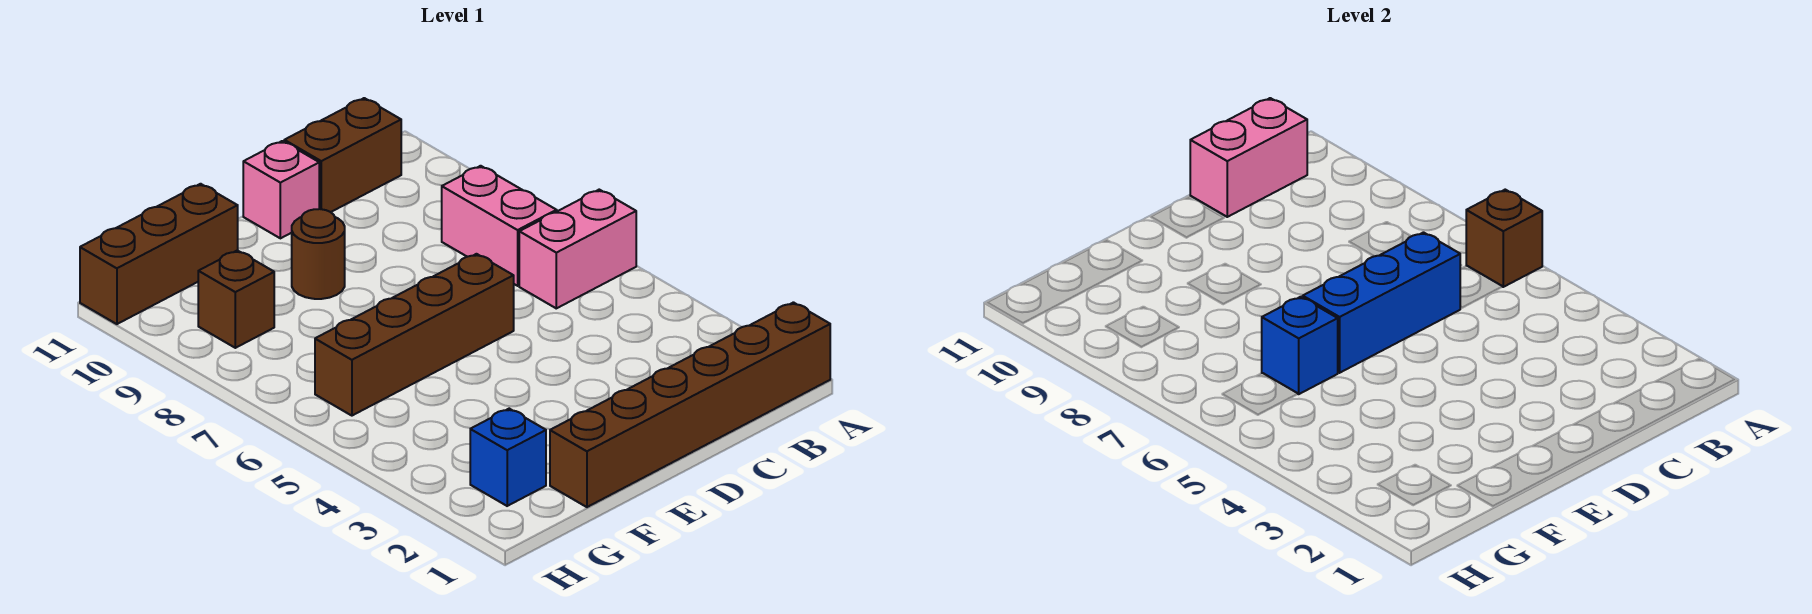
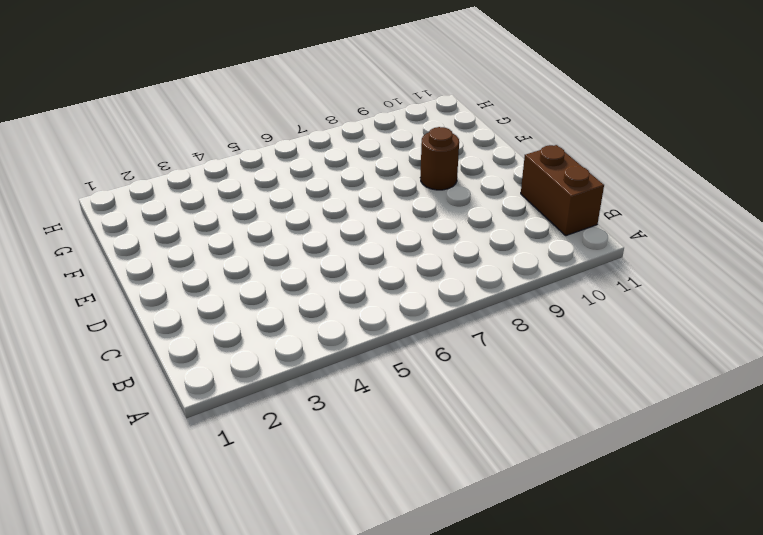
none -> brown brick A1:F1 level 1
none -> pink brick A6:B6 level 1
none -> pink brick B7:B8 level 1

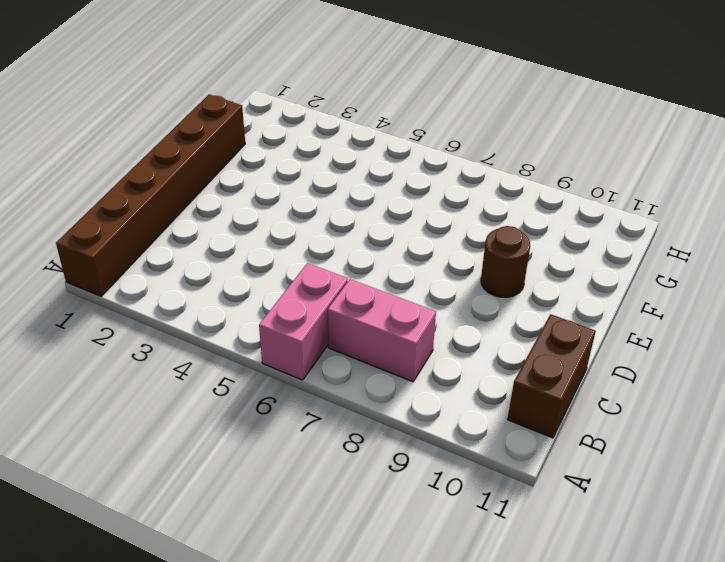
none -> brown brick D6:G6 level 1
none -> pink brick D11 level 1
none -> brown brick F11:H11 level 1

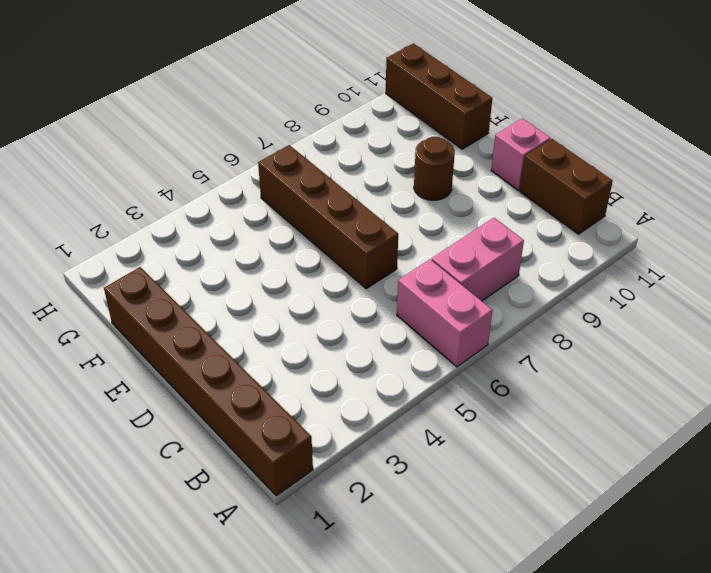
none -> blue brick G2 level 1
none -> brown brick G9 level 1
none -> brown brick A6 level 2

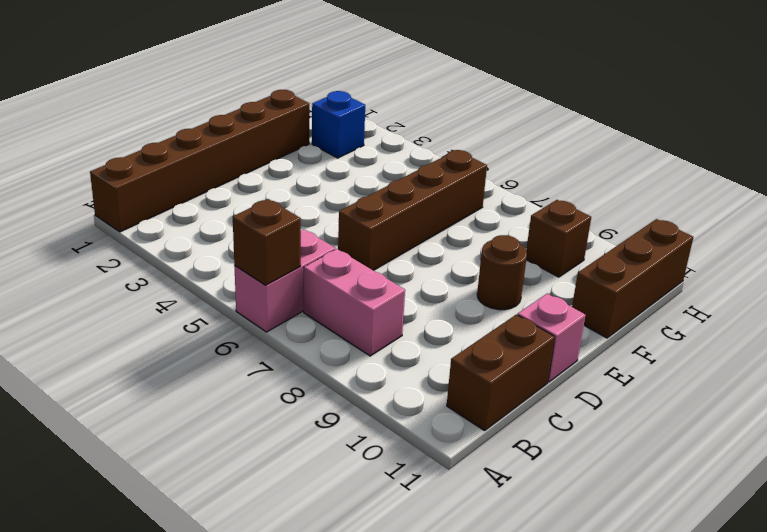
none -> pink brick B11:C11 level 2
none -> blue brick C6:E6 level 2
none -> blue brick F6 level 2

